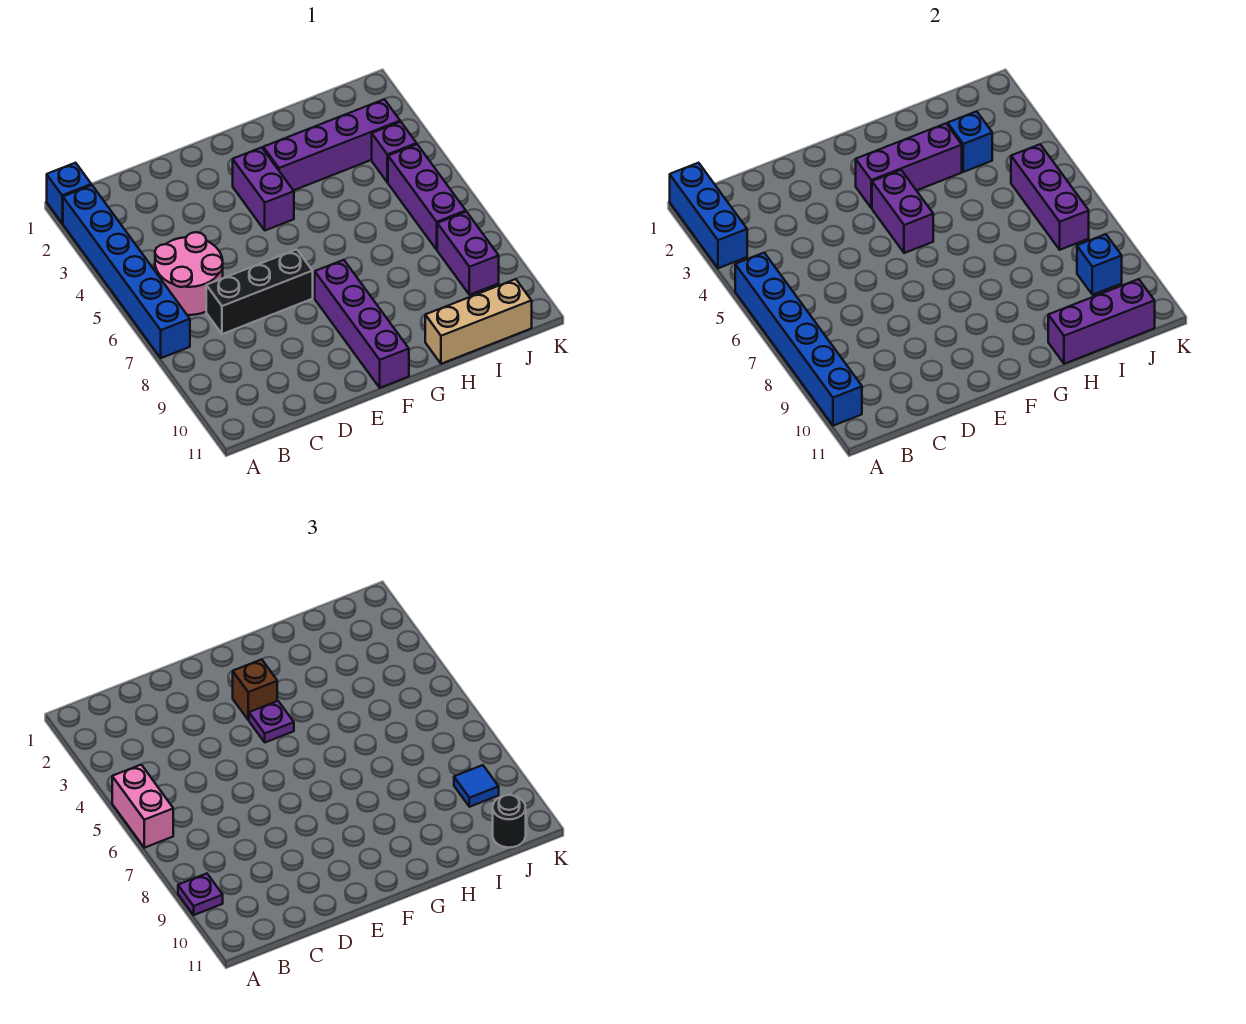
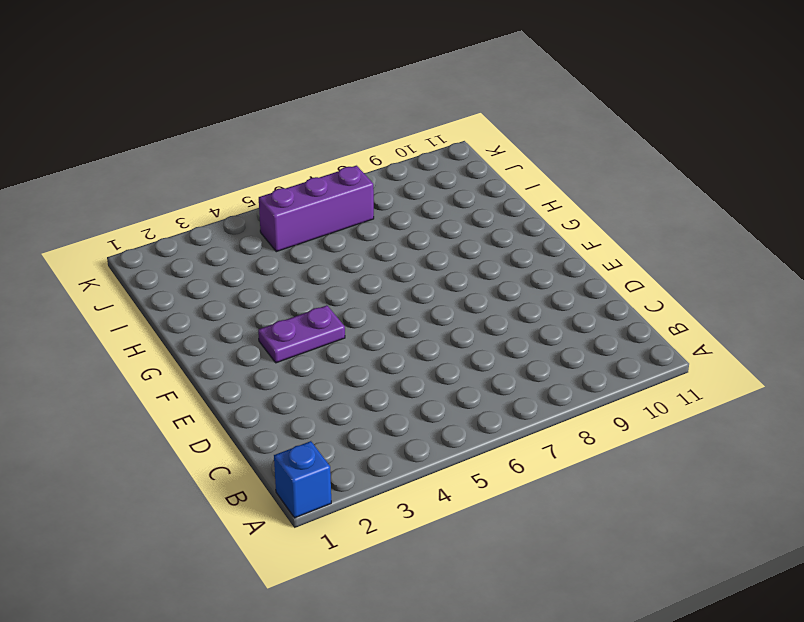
purple plate F3:F4 level 1 -> purple brick F3:F4 level 1
none -> blue brick A2:A7 level 1
none -> pink round brick B5:C6 level 1
none -> black brick C7:E7 level 1

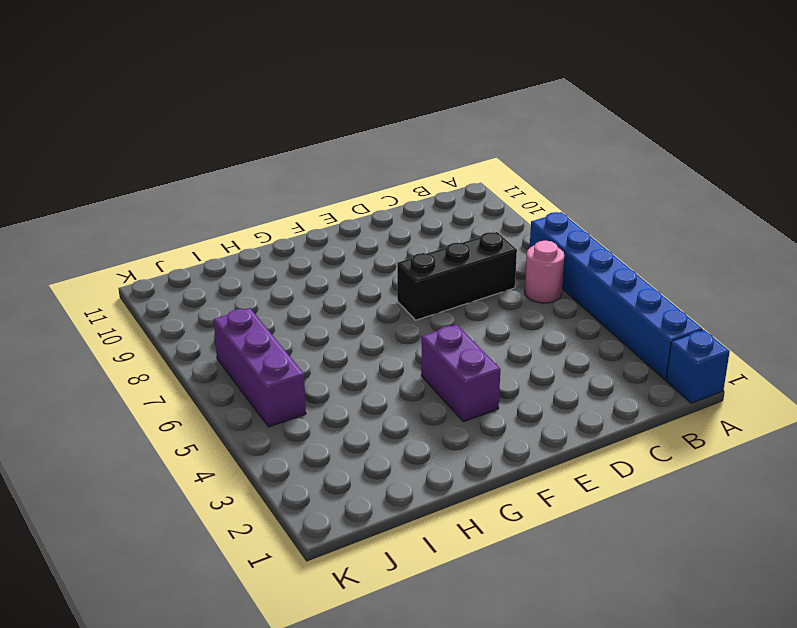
pink round brick B6 level 1 -> pink round brick B5:C6 level 1
none -> purple brick F8:F11 level 1
none -> purple brick G3:J3 level 1
none -> tan brick H11:J11 level 1

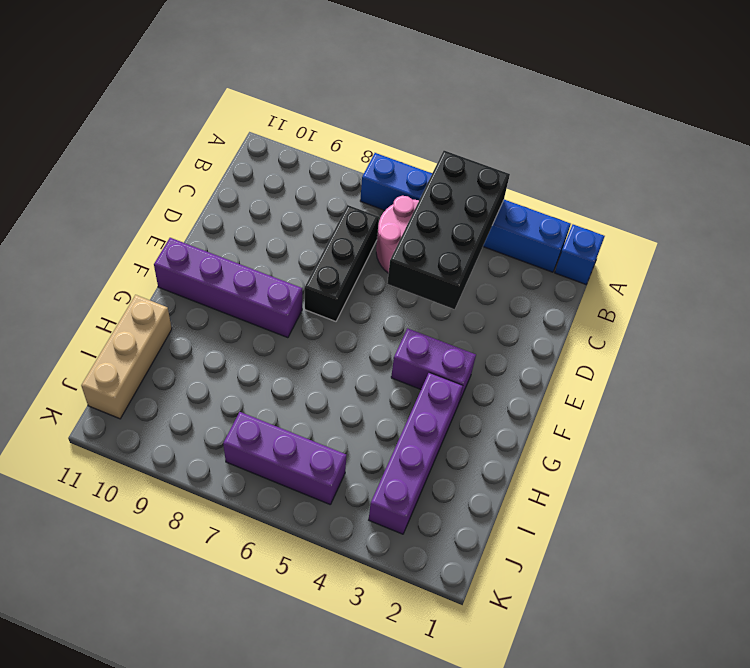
black brick A4:D5 level 2 -> blue brick A5:A10 level 2
none -> purple brick J4 level 1
none -> purple brick J8:J9 level 1
none -> blue brick A1:A3 level 2

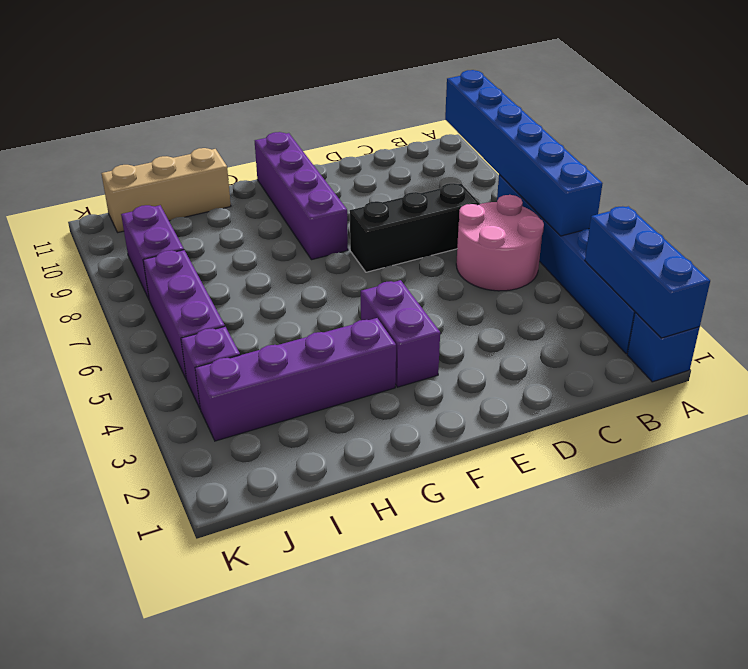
none -> purple brick F3:H3 level 2
none -> purple brick F4:F5 level 2
none -> purple brick H11:J11 level 2

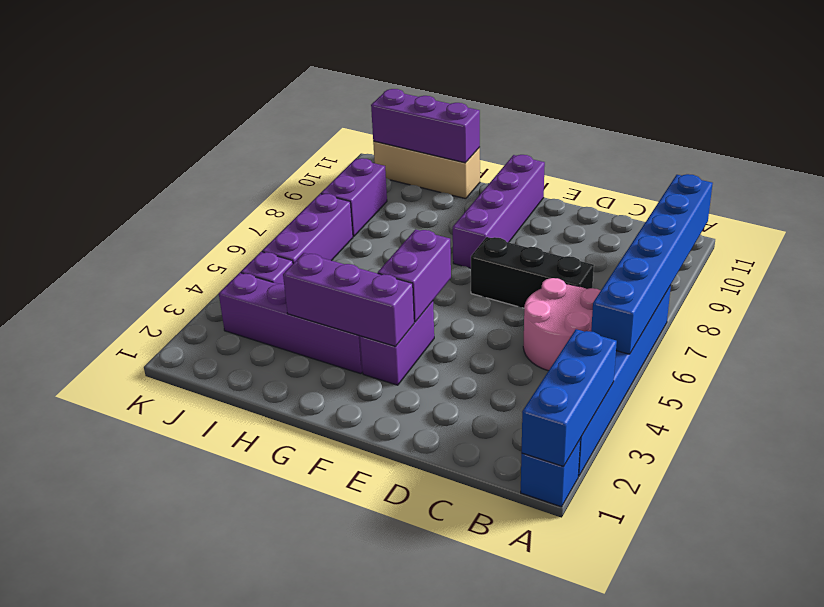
none -> blue brick I3 level 2
none -> purple brick J5:J7 level 2
none -> blue brick J9 level 2

